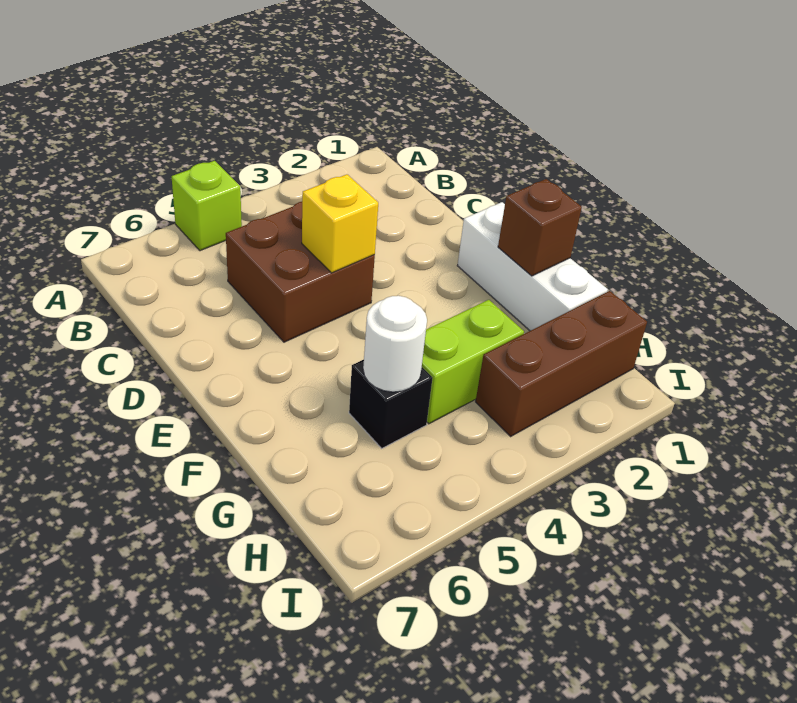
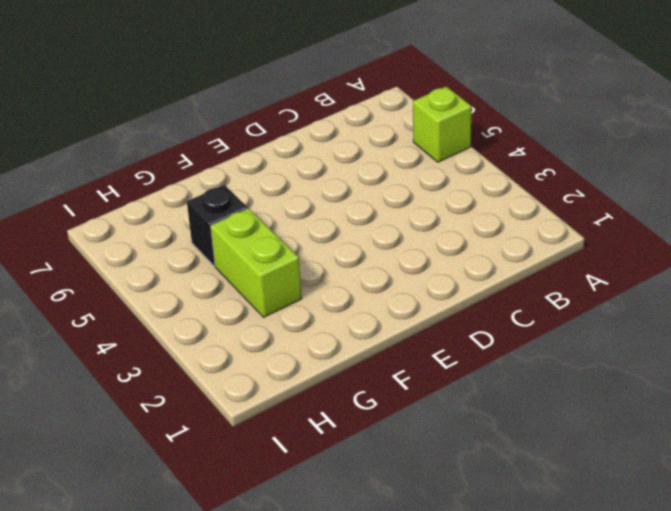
none -> brown brick C4:D5 level 1
none -> white brick E1:G1 level 1

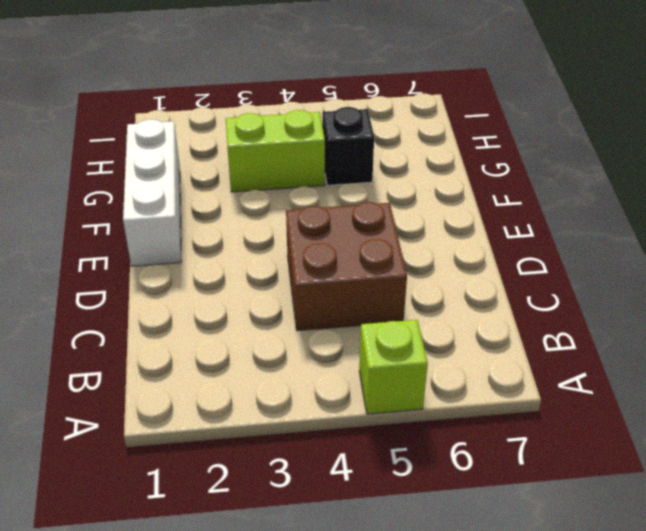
none -> brown brick H1:H3 level 1
none -> yellow brick D4 level 2

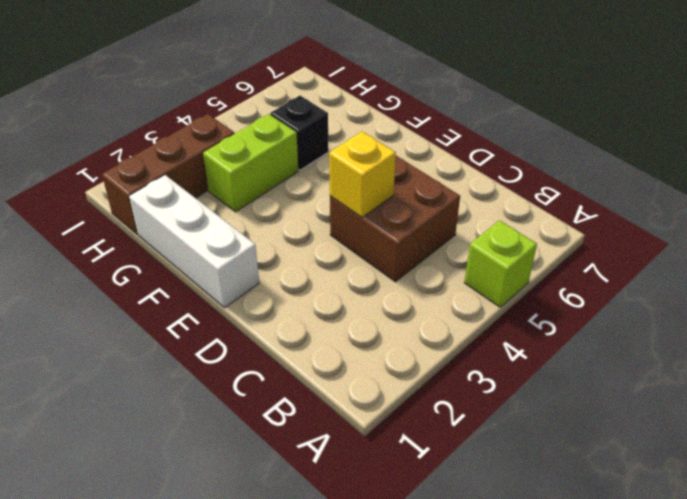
none -> brown brick F1 level 2
none -> white round brick G5 level 2

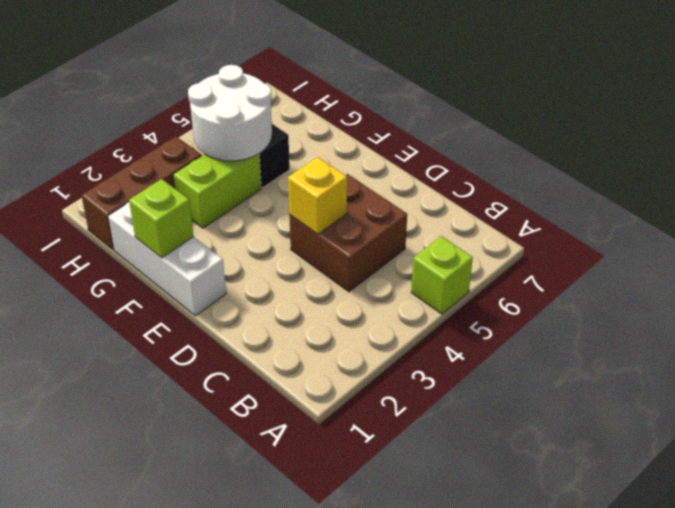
lime brick F1 level 2 -> brown brick F1 level 2
white round brick G4:H5 level 2 -> white round brick G5 level 2

